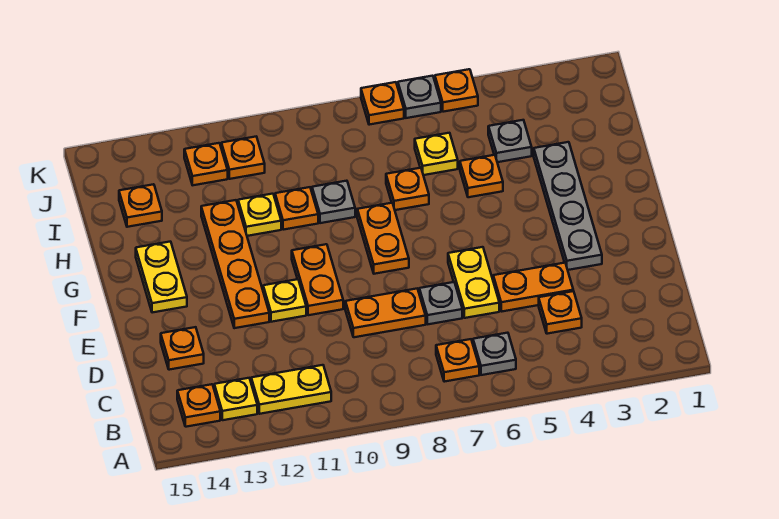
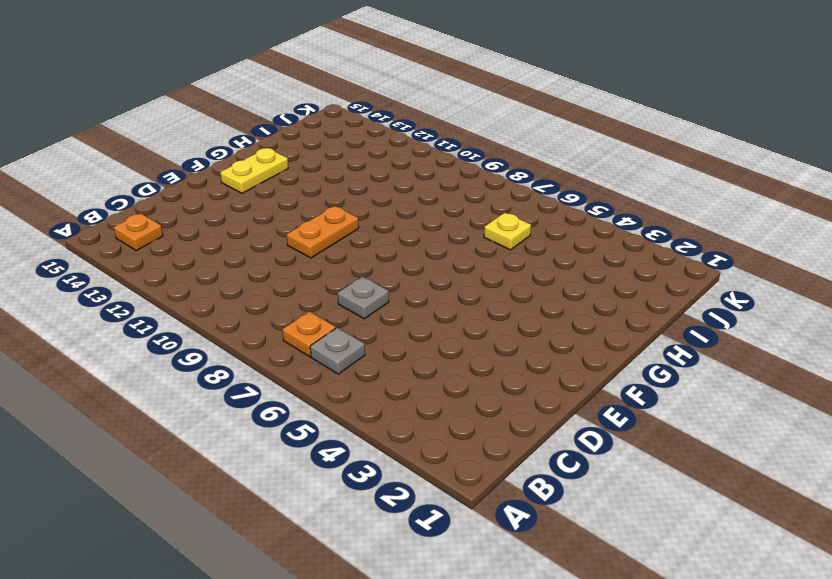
none -> yellow plate B11:B12 level 1
none -> yellow plate B13 level 1
none -> orange plate C4 level 1
none -> orange plate D4:D5 level 1

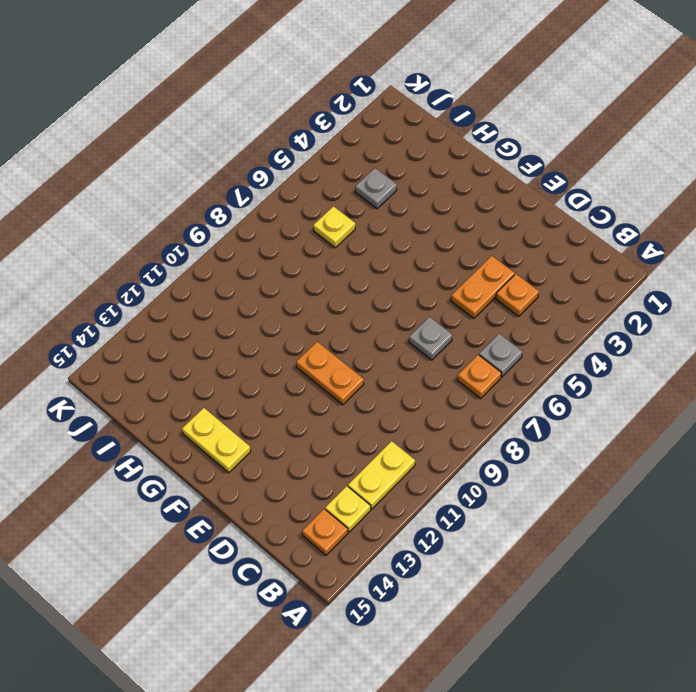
none -> yellow plate D6:E6 level 1
none -> orange plate D8:D9 level 1
none -> orange plate D14 level 1
none -> grey plate E3:H3 level 1

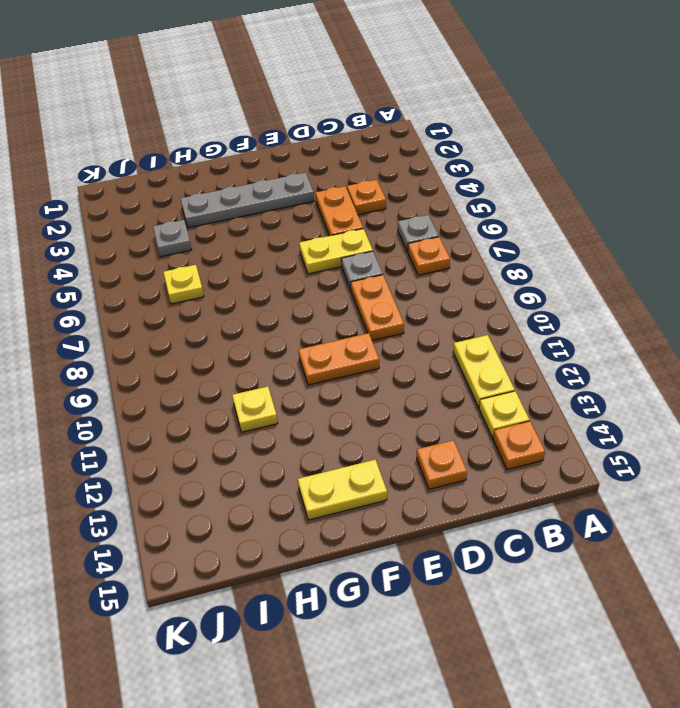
none -> yellow plate E11 level 1
none -> orange plate E12:H12 level 1
none -> orange plate F8:G8 level 1
none -> orange plate H5 level 1

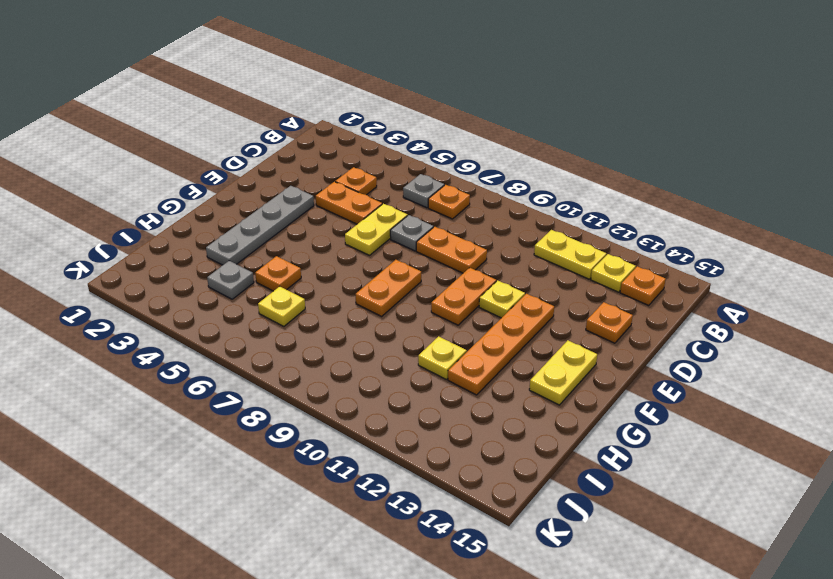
none -> orange plate H7 level 1
none -> grey plate H9 level 1
none -> orange plate H10 level 1
none -> orange plate I14 level 1

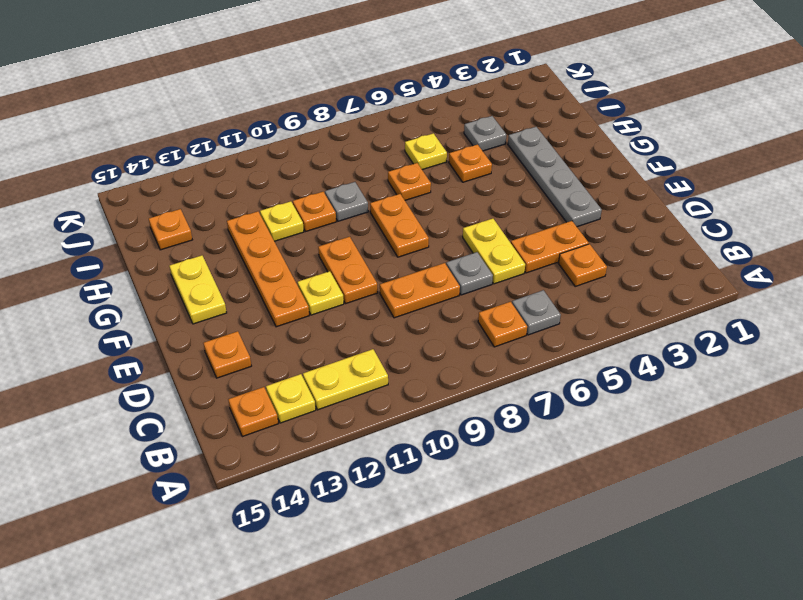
none -> orange plate J11 level 1
none -> orange plate J12 level 1
none -> orange plate K5 level 1
none -> grey plate K6 level 1

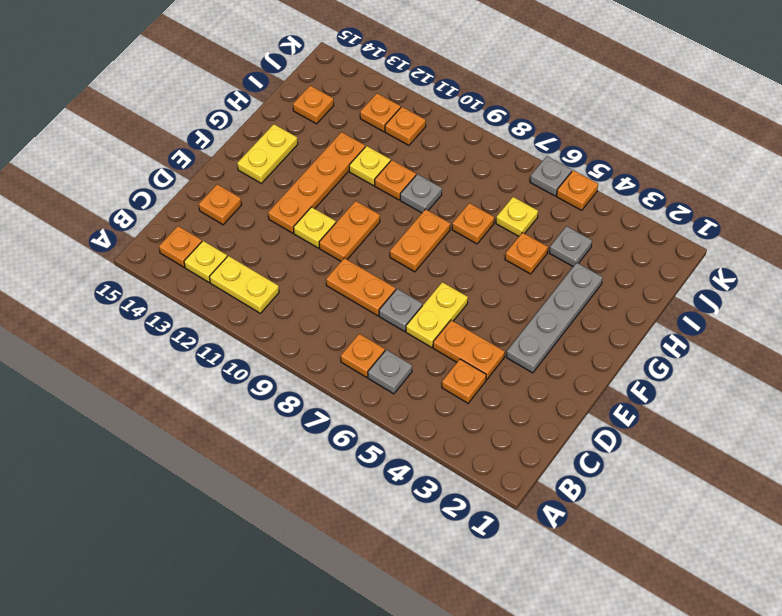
none -> orange plate K7 level 1

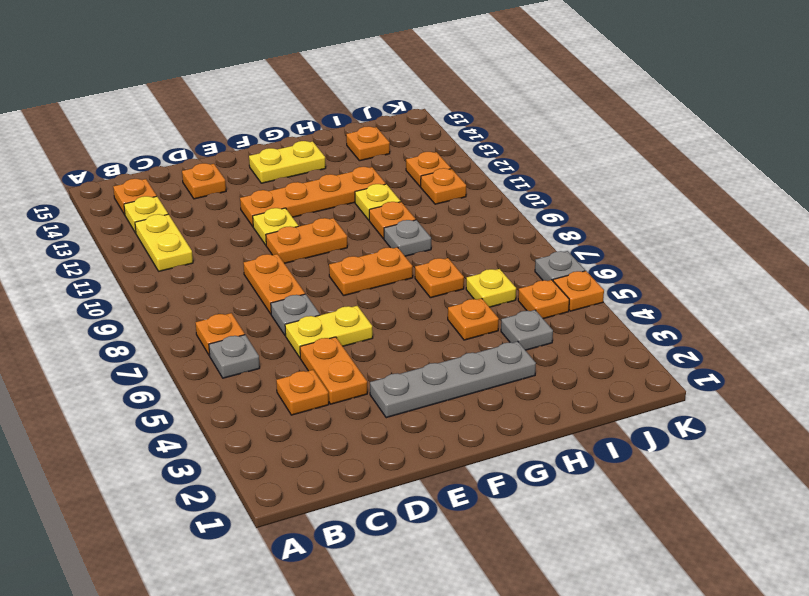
orange plate J5 level 1 -> orange plate K7 level 1

